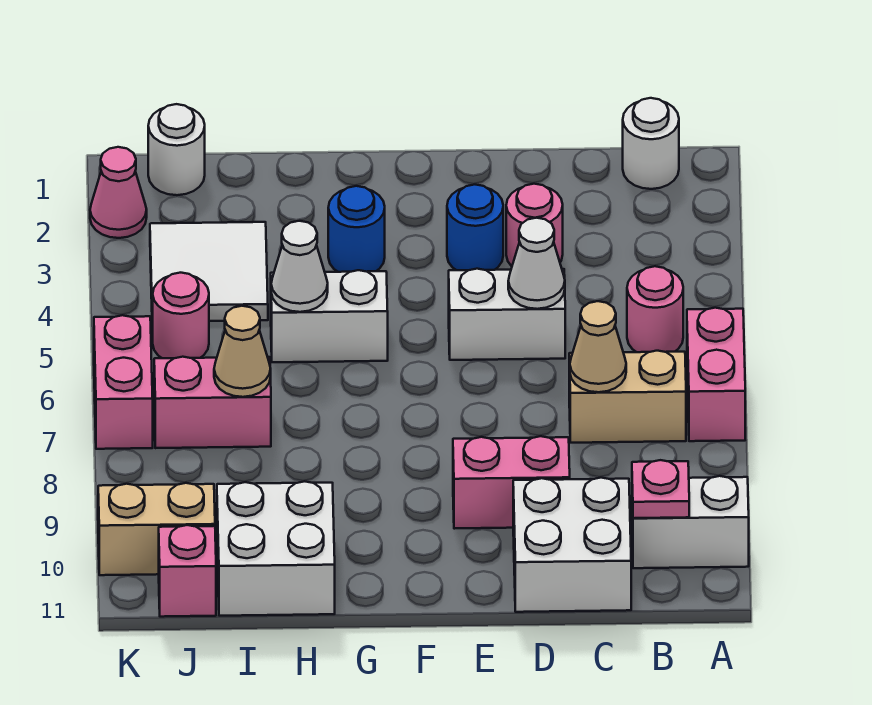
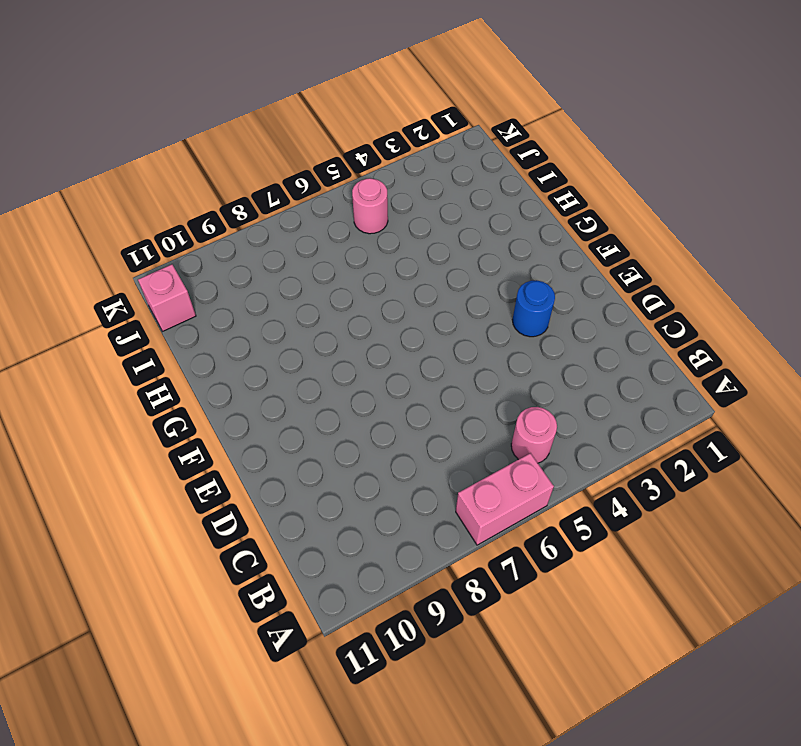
none -> white brick A10:B10 level 1
none -> white round brick B1 level 1
none -> tan brick B7:C7 level 1

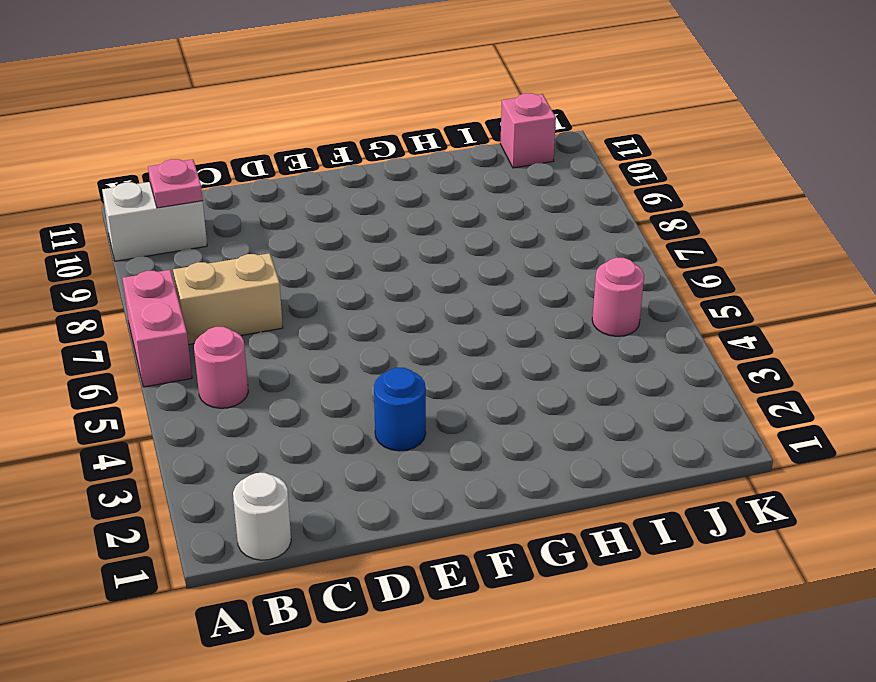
none -> white brick C10:D11 level 1
none -> pink round brick D3 level 1
none -> white brick D5:E5 level 1

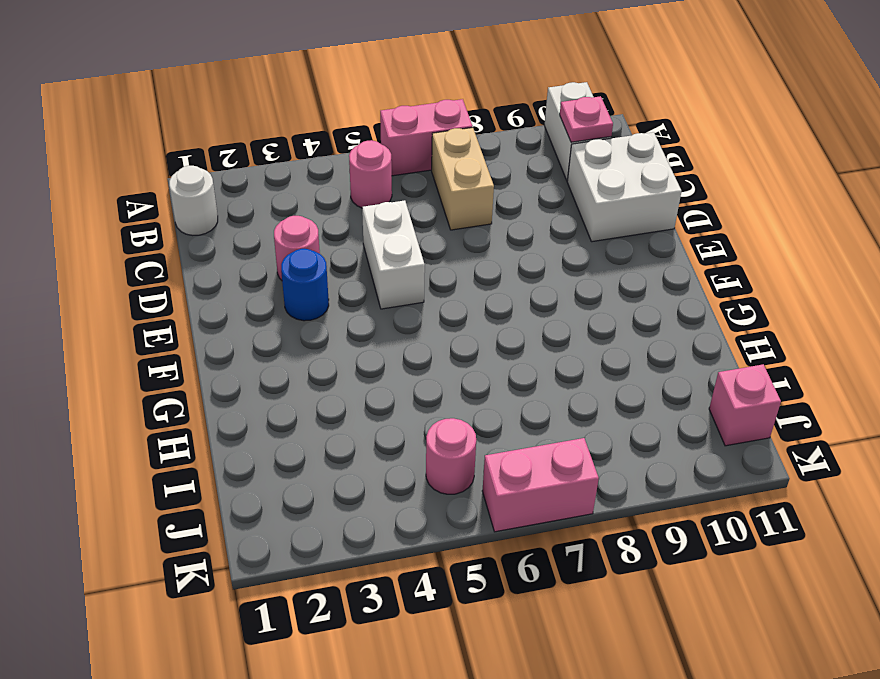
none -> pink brick D9:E9 level 1
none -> blue round brick G3 level 1
none -> white brick G5:H5 level 1

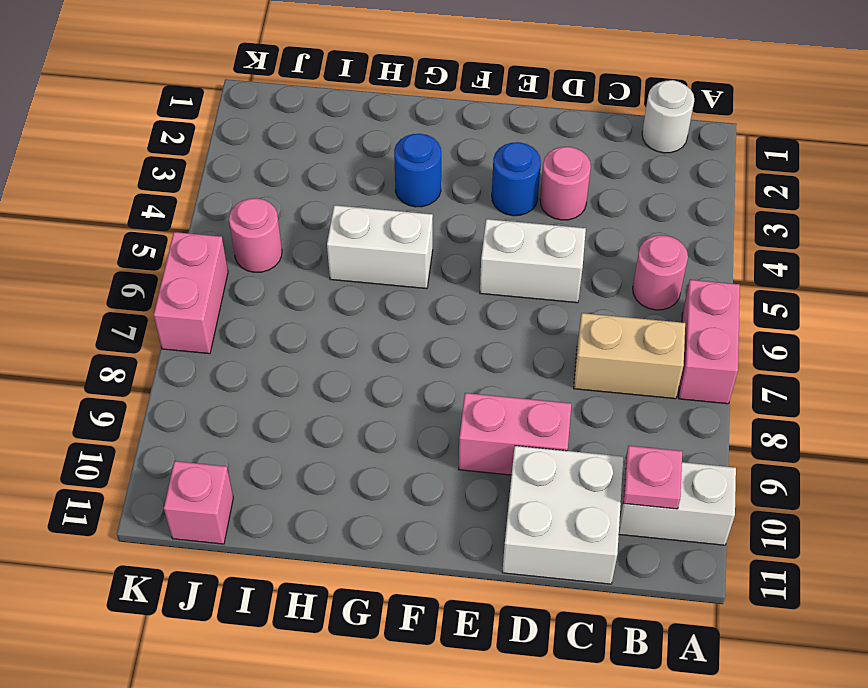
none -> white brick H10:I11 level 1
none -> white tile I3:J4 level 1
none -> pink brick I7:J7 level 1

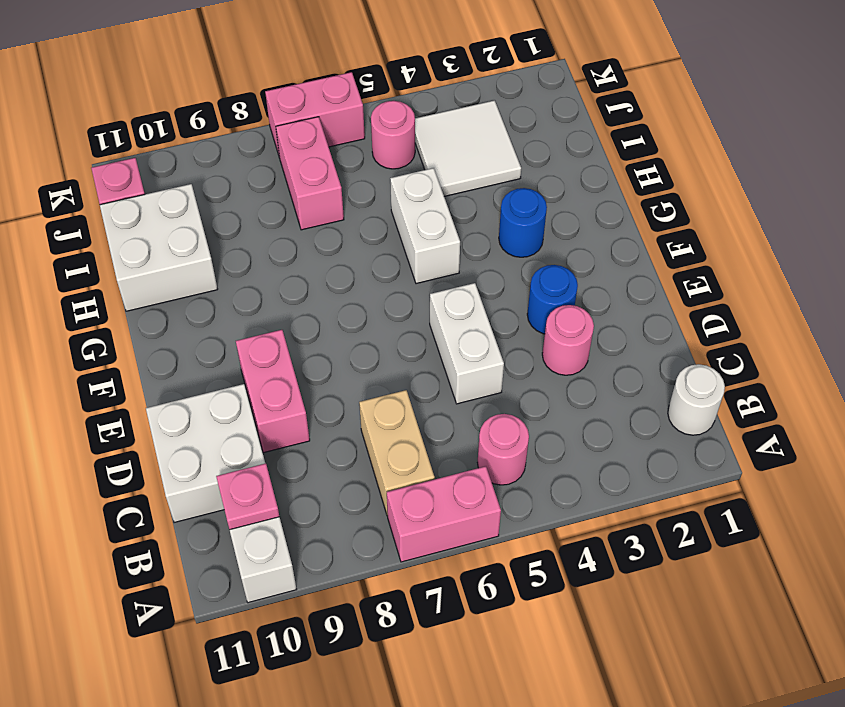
none -> white round brick J1 level 1
none -> tan brick J10:K10 level 1
none -> pink cone K2 level 1

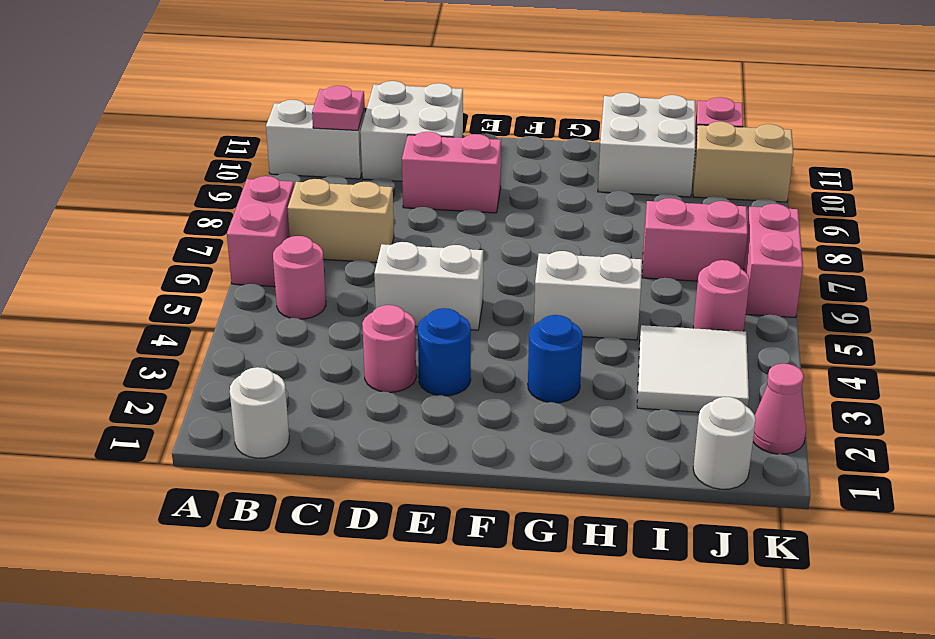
none -> tan cone C7 level 2
none -> white cone D5 level 2
none -> white cone H5 level 2

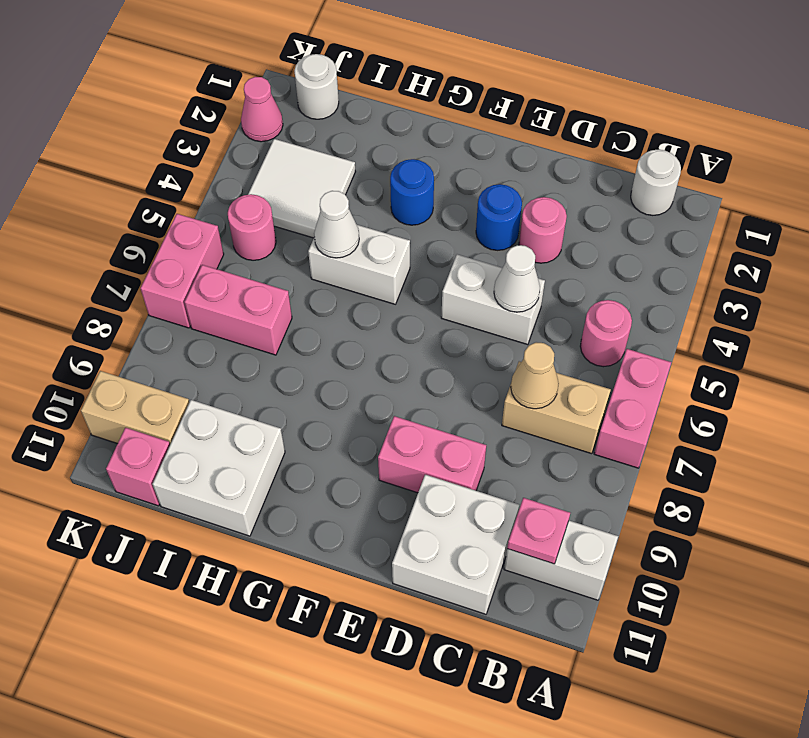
none -> tan cone I7 level 2

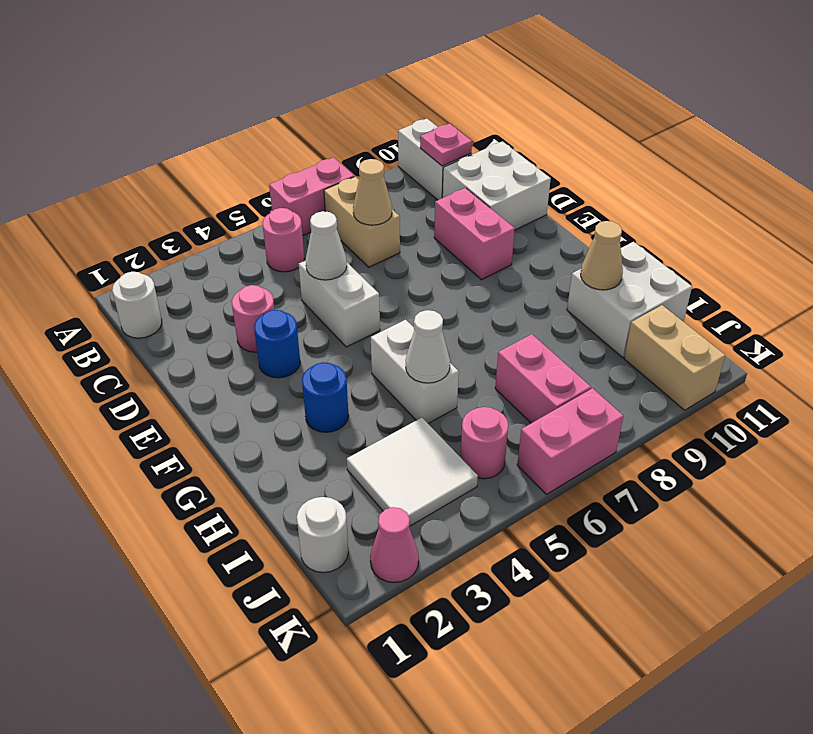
tan cone H10 level 2 -> tan cone I7 level 2
none -> pink brick J11 level 1

